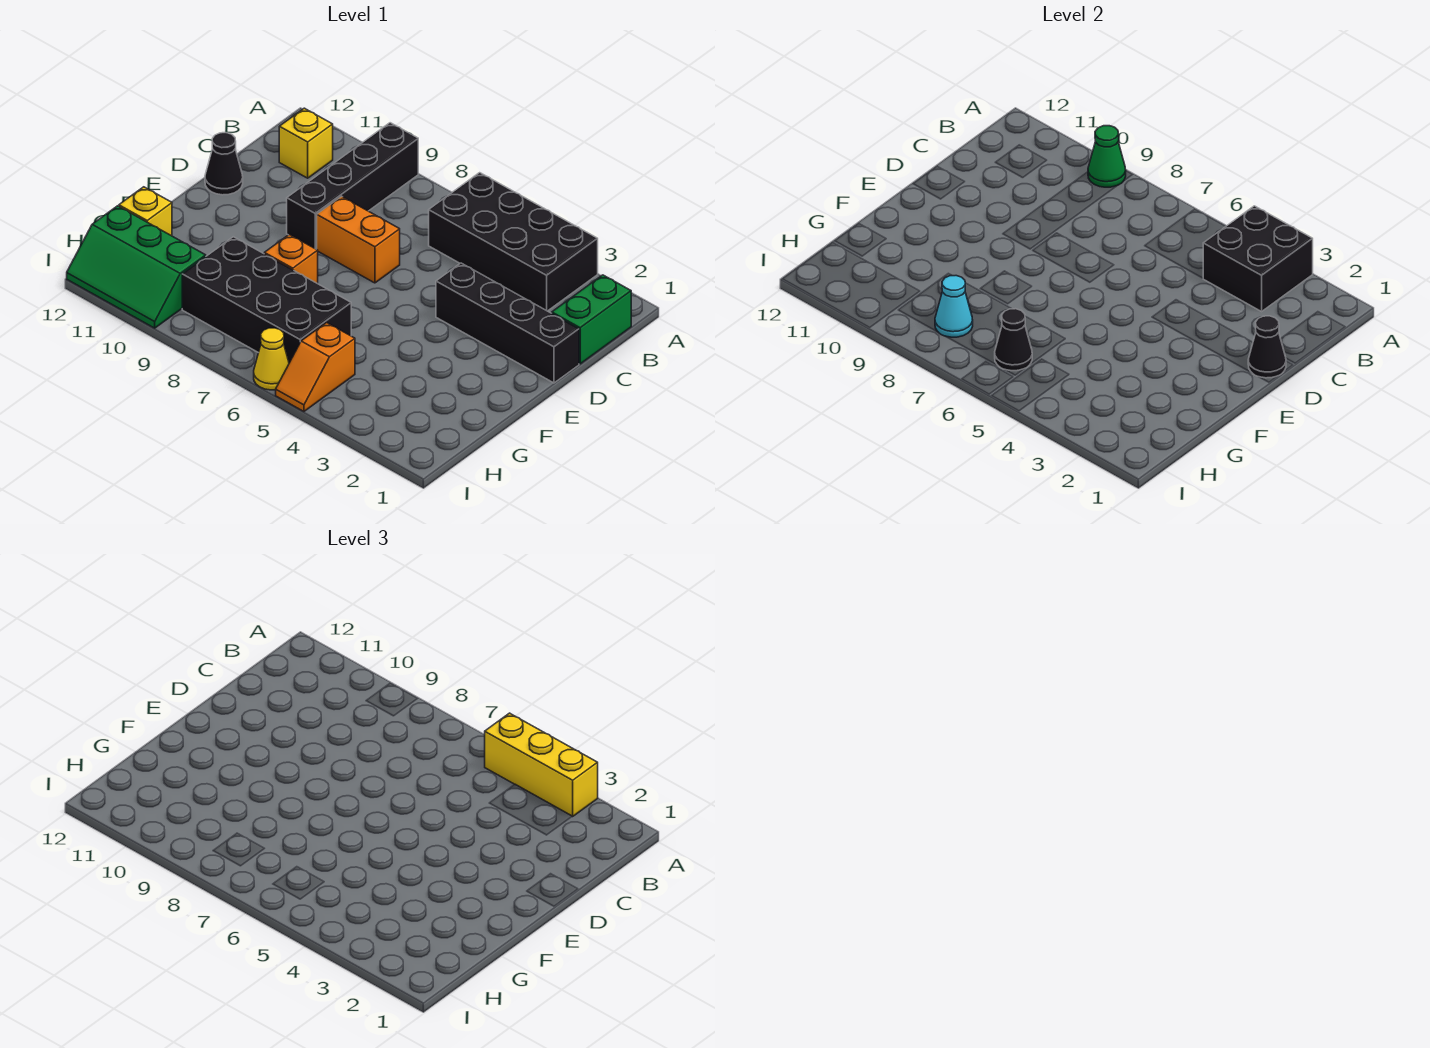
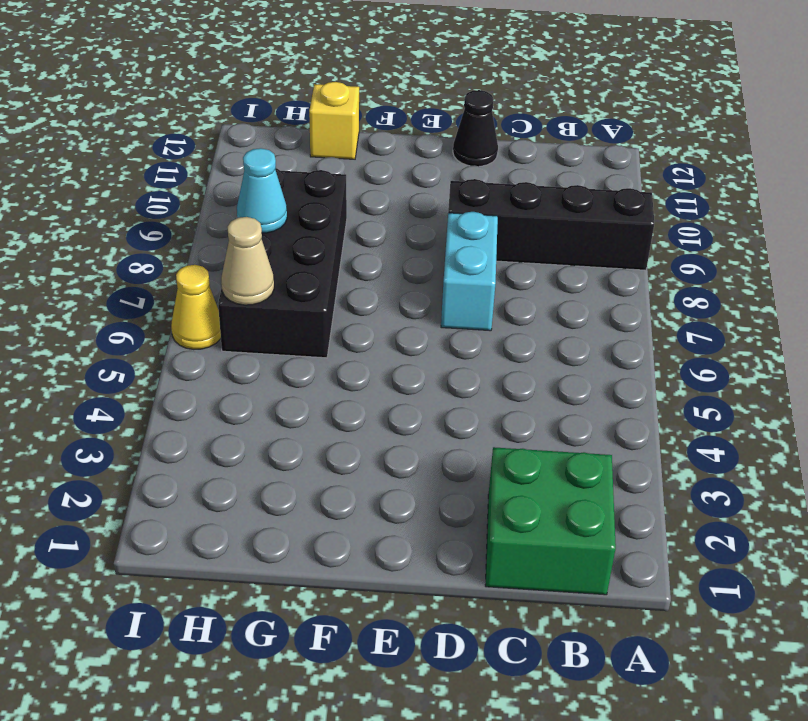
green brick B1:C2 level 1 -> green brick B1:C1 level 1
cyan brick D7:D8 level 1 -> orange brick D7:D8 level 1
tan cone H6 level 2 -> black cone H6 level 2
none -> black brick A3:B6 level 1
none -> yellow brick B11 level 1
none -> black brick D1:D4 level 1

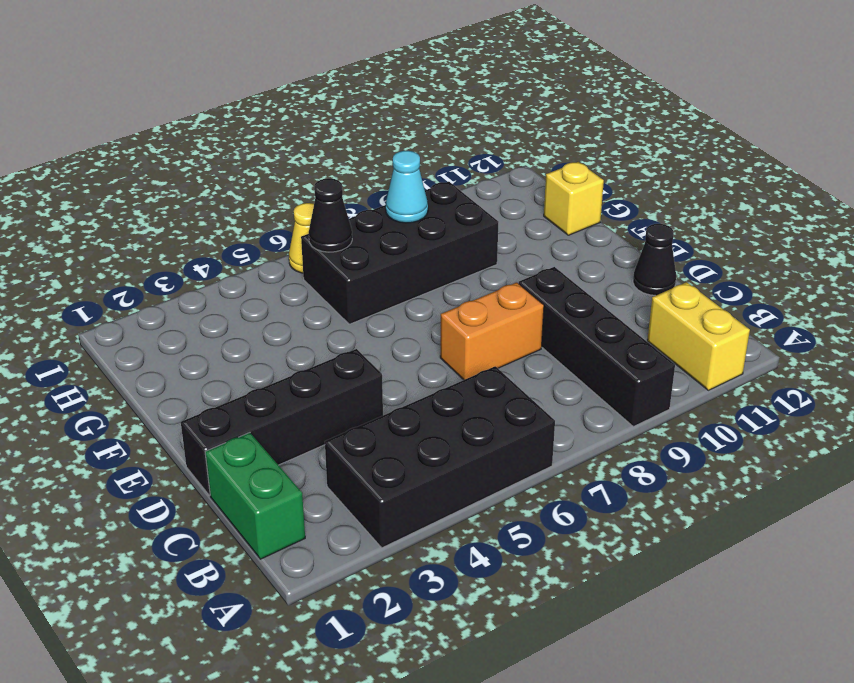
yellow brick A11:B11 level 1 -> yellow brick B11 level 1
none -> orange brick F8 level 1
none -> orange slope H5:I5 level 1 top H
none -> green slope H10:I12 level 1 top H

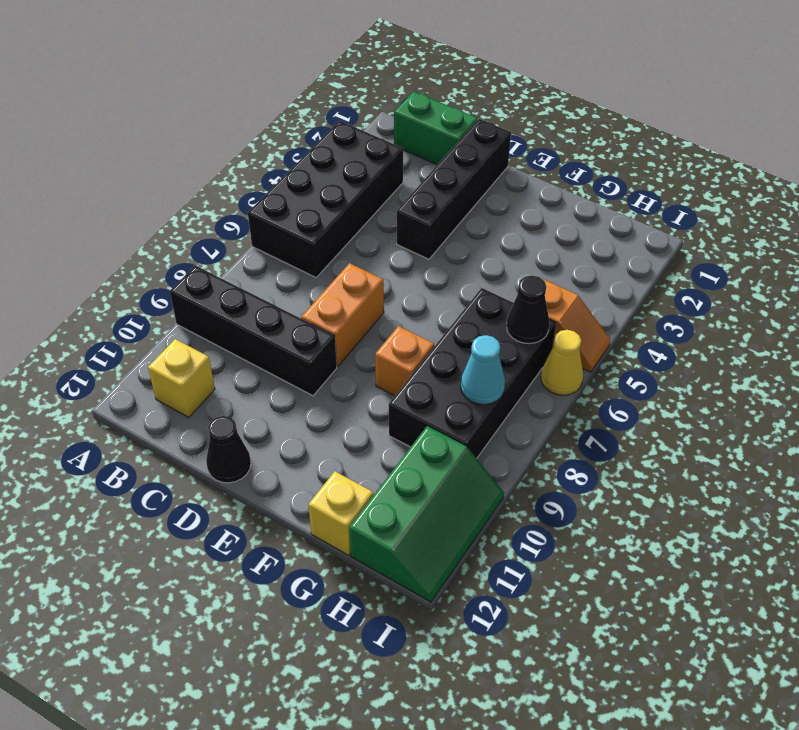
none -> black brick A3:B4 level 2
none -> green cone A9 level 2
none -> black cone D1 level 2

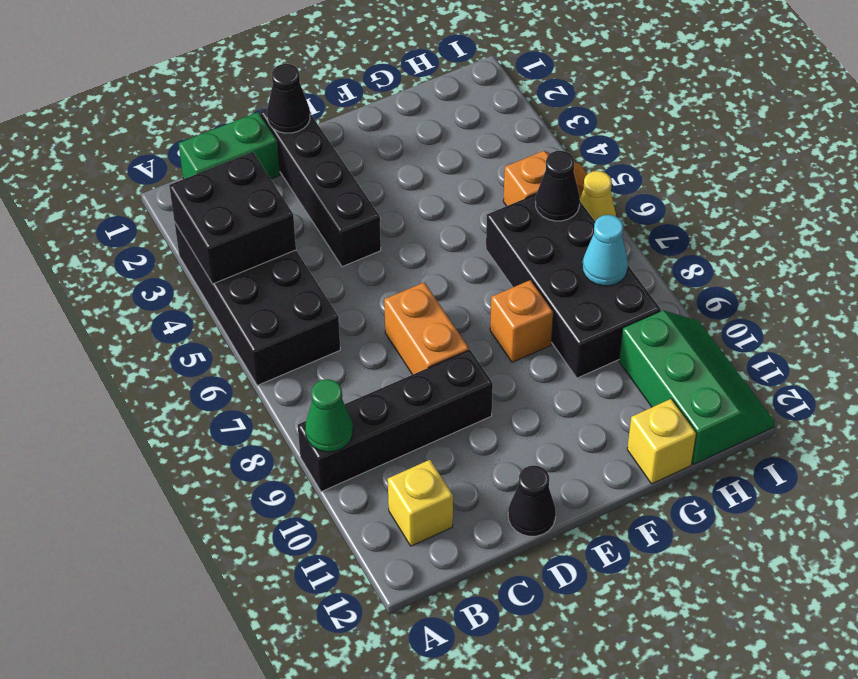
none -> yellow brick A3:A5 level 3

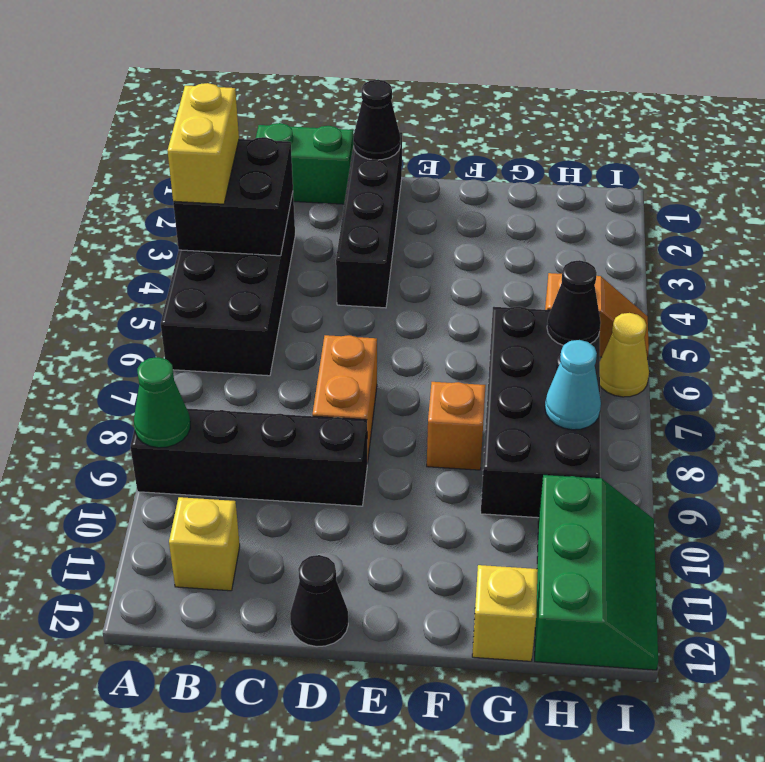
yellow brick A3:A4 level 3 -> yellow brick A3:A5 level 3

